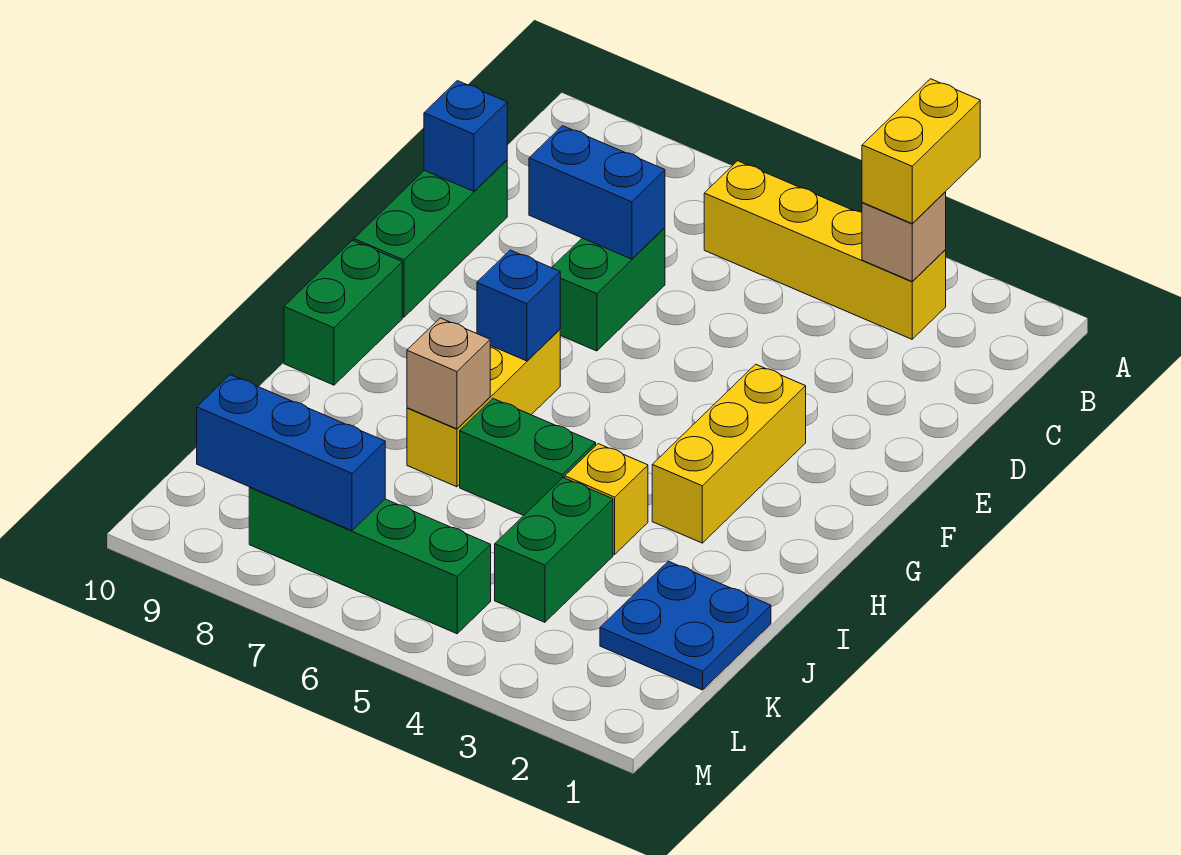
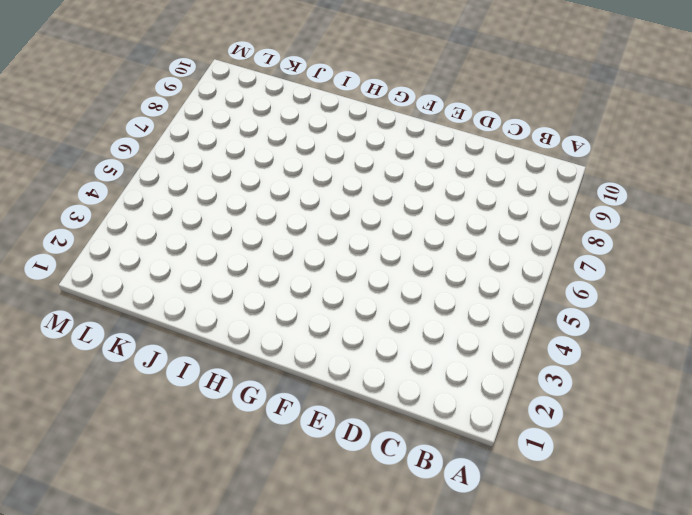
none -> yellow brick B3:B6 level 1
none -> green brick D7:E7 level 1
none -> green brick D10:F10 level 1

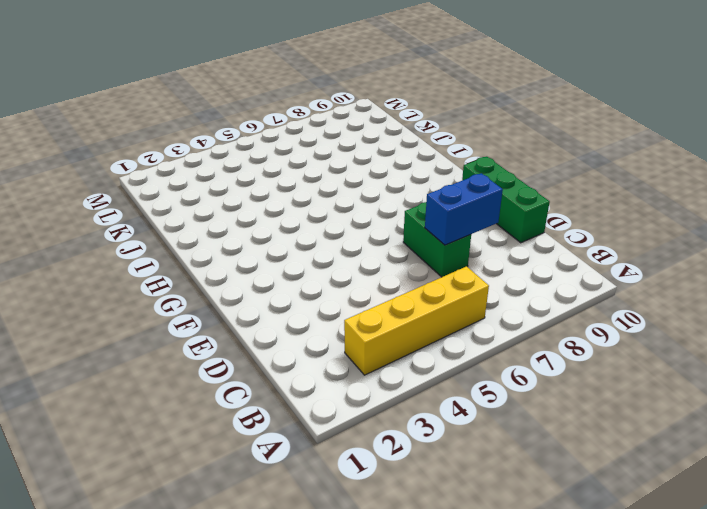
none -> yellow brick F3:H3 level 1
none -> yellow brick G7:I7 level 1
none -> green brick G10:H10 level 1

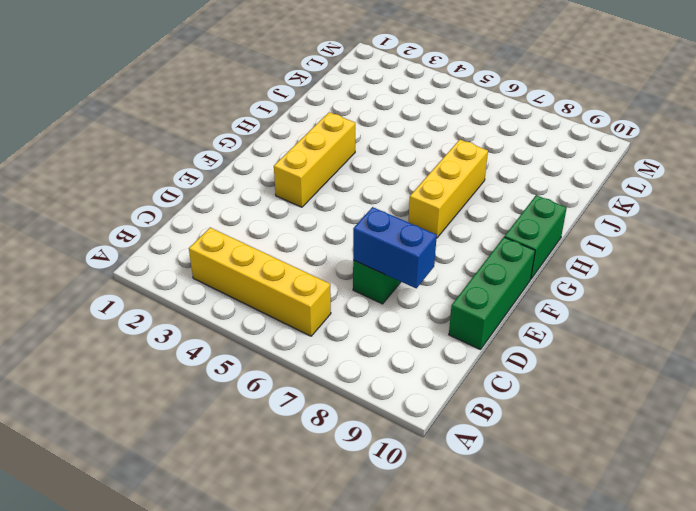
none -> yellow brick I4 level 1
none -> green brick I5:I6 level 1
none -> blue plate J1:K2 level 1

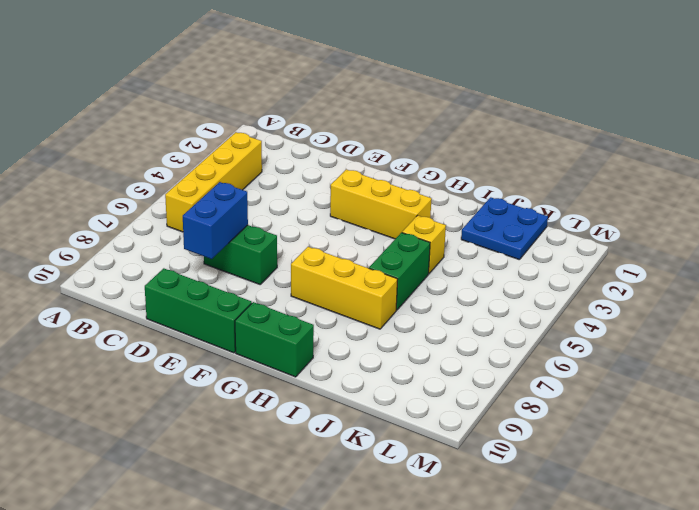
none -> green brick J4:K4 level 1
none -> green brick L5:L8 level 1
none -> tan brick B3 level 2

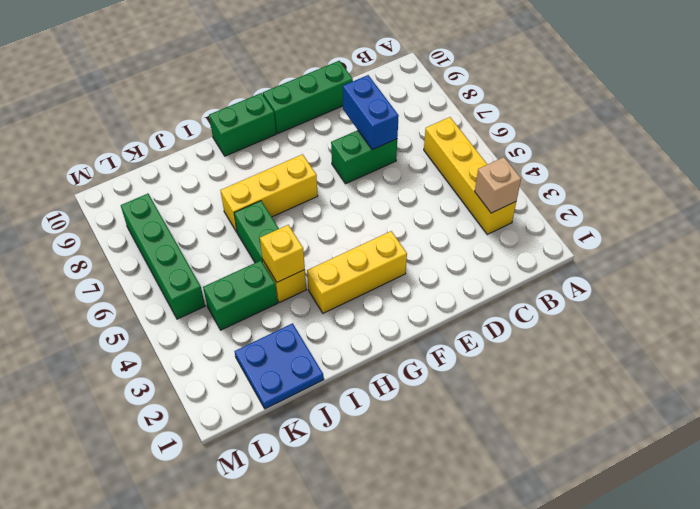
yellow brick I4 level 2 -> none
none -> blue brick D10 level 2
none -> blue brick G7 level 2
none -> tan brick I7 level 2

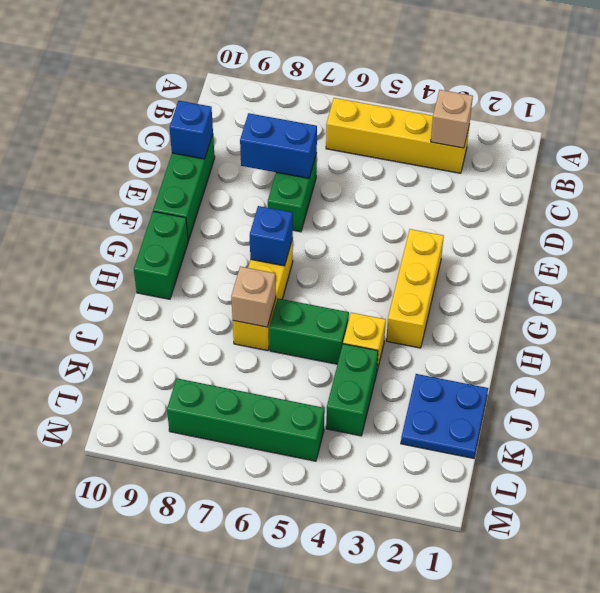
none -> blue brick L7:L9 level 2
none -> yellow brick A3:B3 level 3

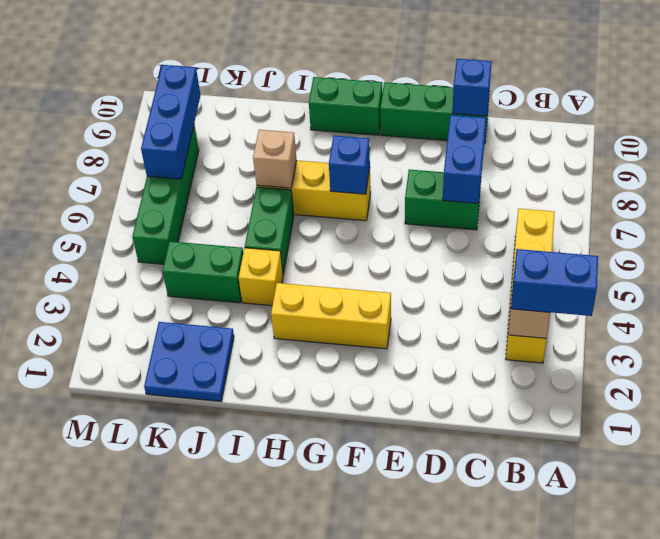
blue brick A3:B3 level 3 -> yellow brick A3:B3 level 3

